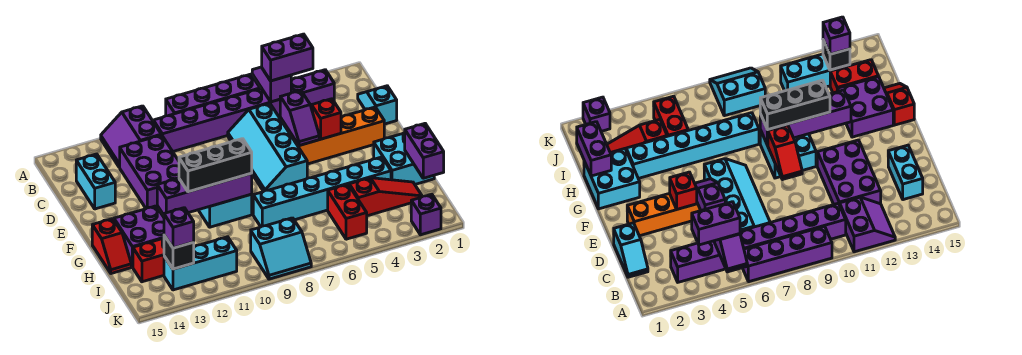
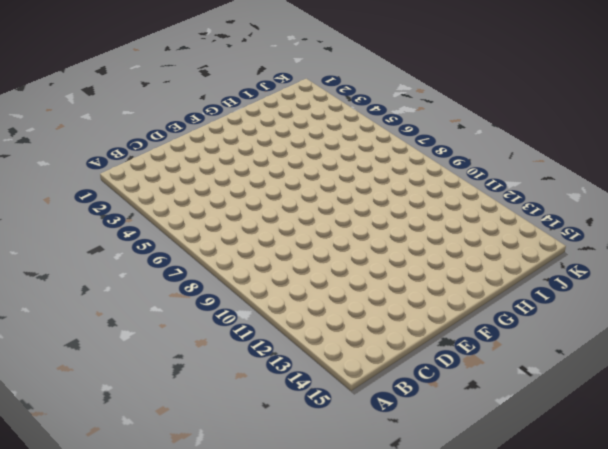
none -> purple brick A6:A9 level 1
none -> purple slope A11:B12 level 1 top 11
none -> purple brick B3:B10 level 1

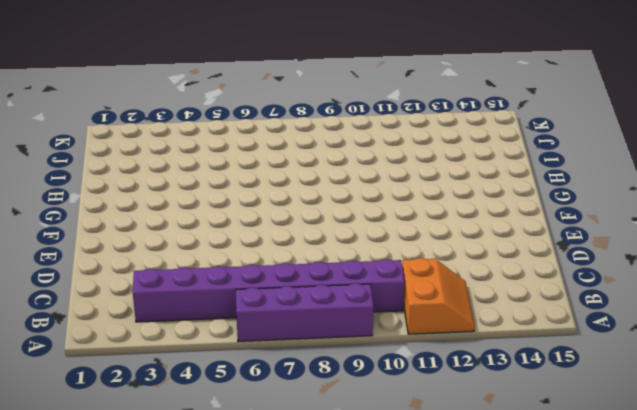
orange slope A11:B12 level 1 top 11 -> purple slope A11:B12 level 1 top 11
none -> cyan slope C1:D1 level 1 top D
none -> cyan slope C6:F7 level 1 top 6
none -> purple brick C11:E12 level 1

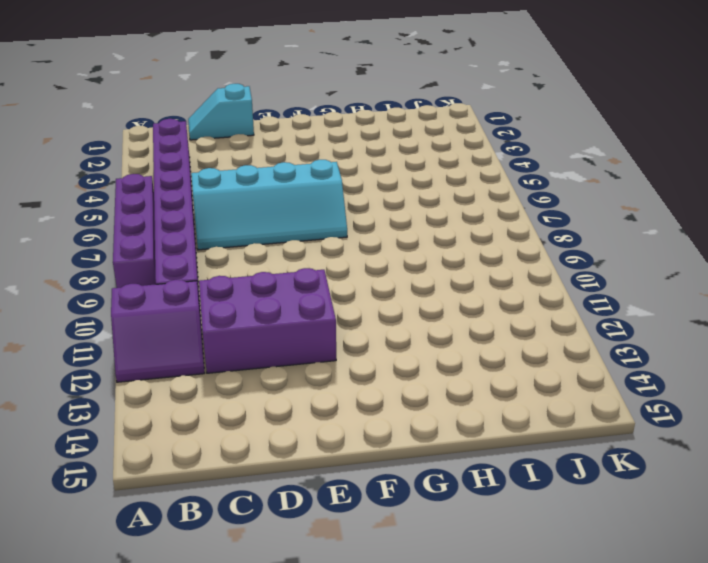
none -> cyan brick C14:D14 level 1
none -> orange brick E2:E5 level 1
none -> cyan brick F9:G10 level 1

